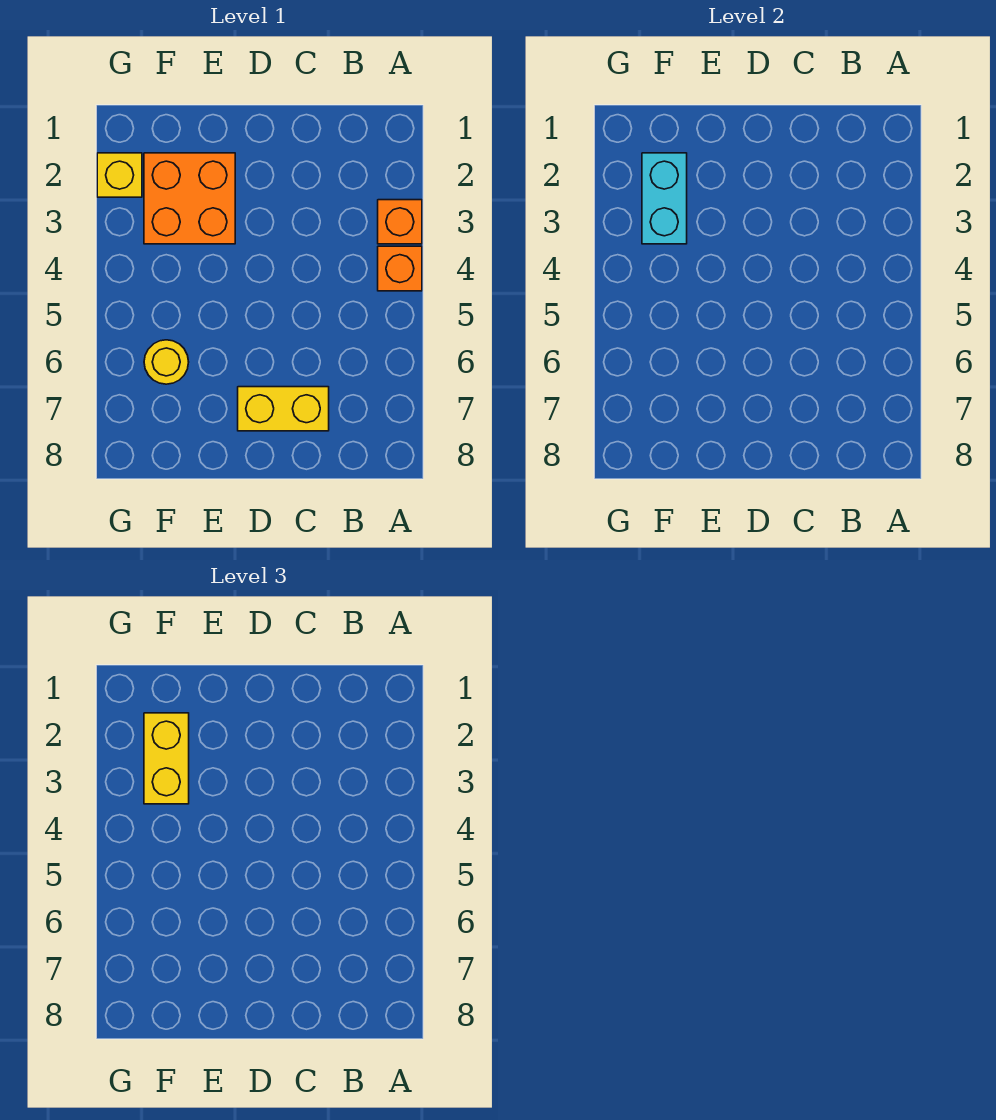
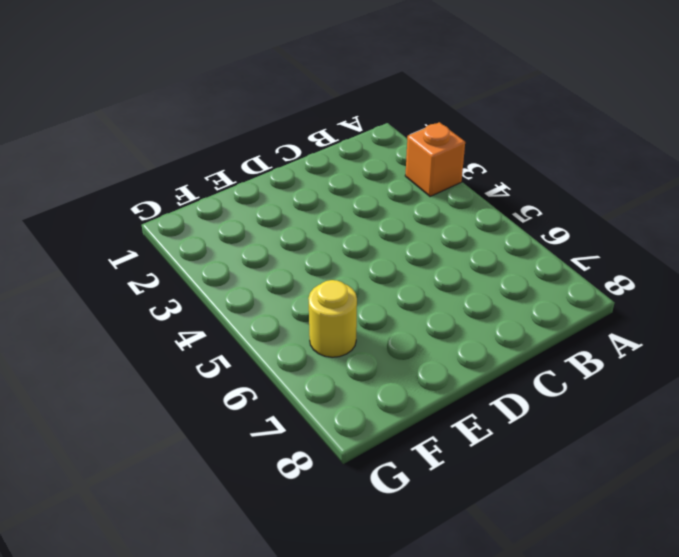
none -> orange brick A4 level 1
none -> yellow brick C7:D7 level 1

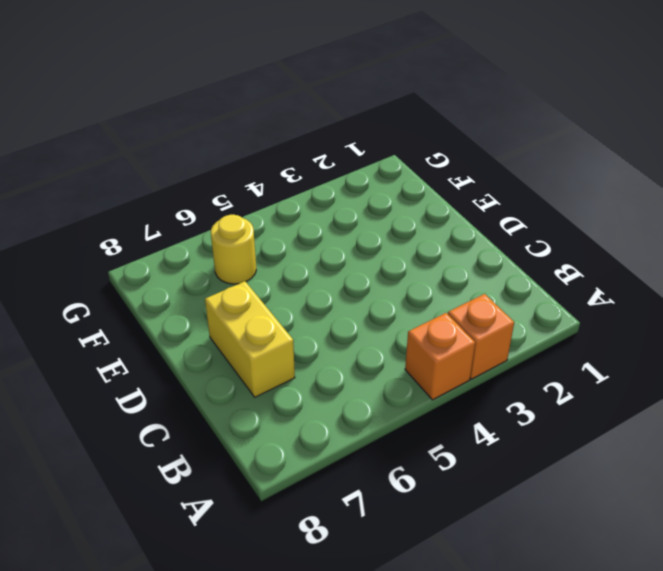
none -> orange brick E2:F3 level 1
none -> yellow brick G2 level 1

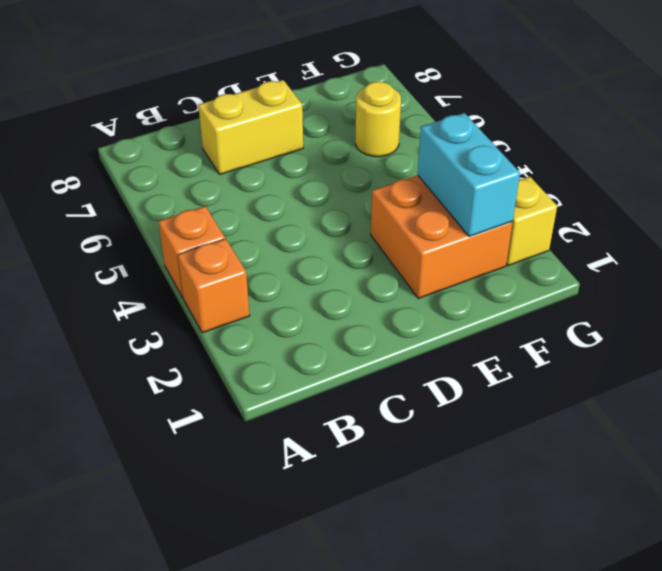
none -> yellow brick F2:F3 level 3

